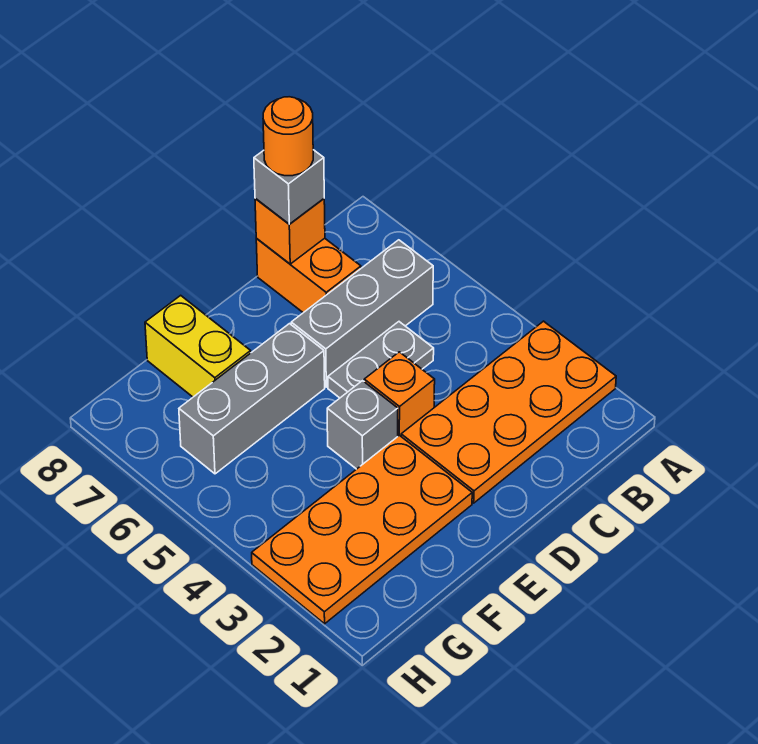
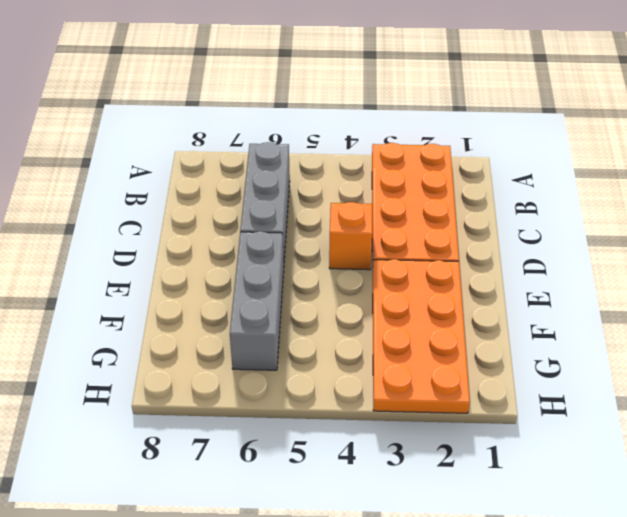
none -> grey plate C5:D5 level 1
none -> orange brick C7:C8 level 1
none -> grey brick E4 level 1

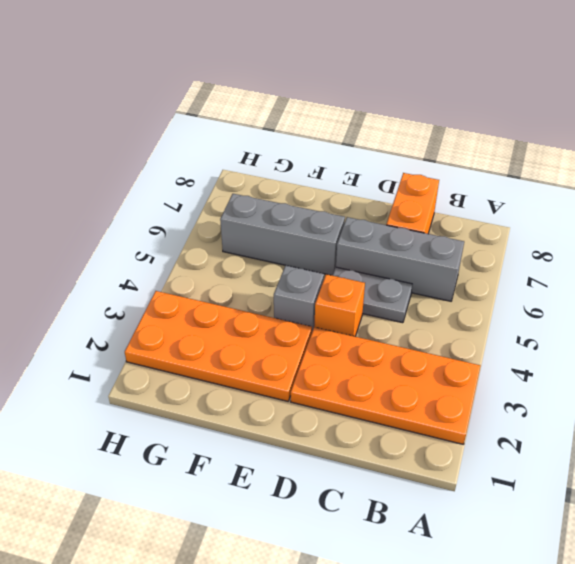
none -> yellow brick F7:F8 level 1
none -> orange brick C8 level 2
none -> grey brick C8 level 3

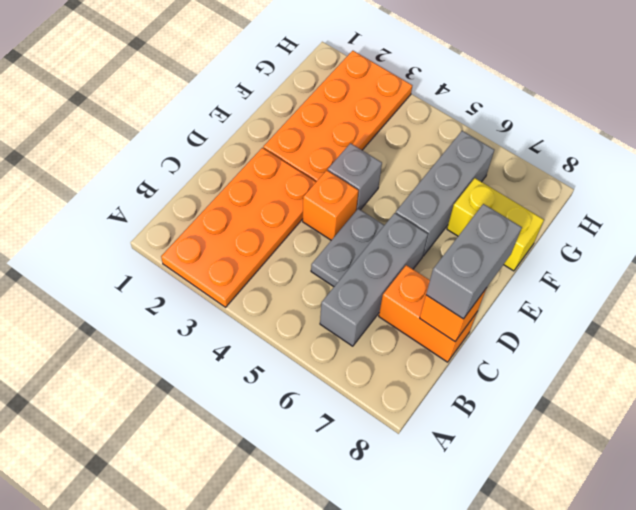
grey brick C8:D8 level 3 -> grey brick C8 level 3
none -> orange round brick C8 level 4

